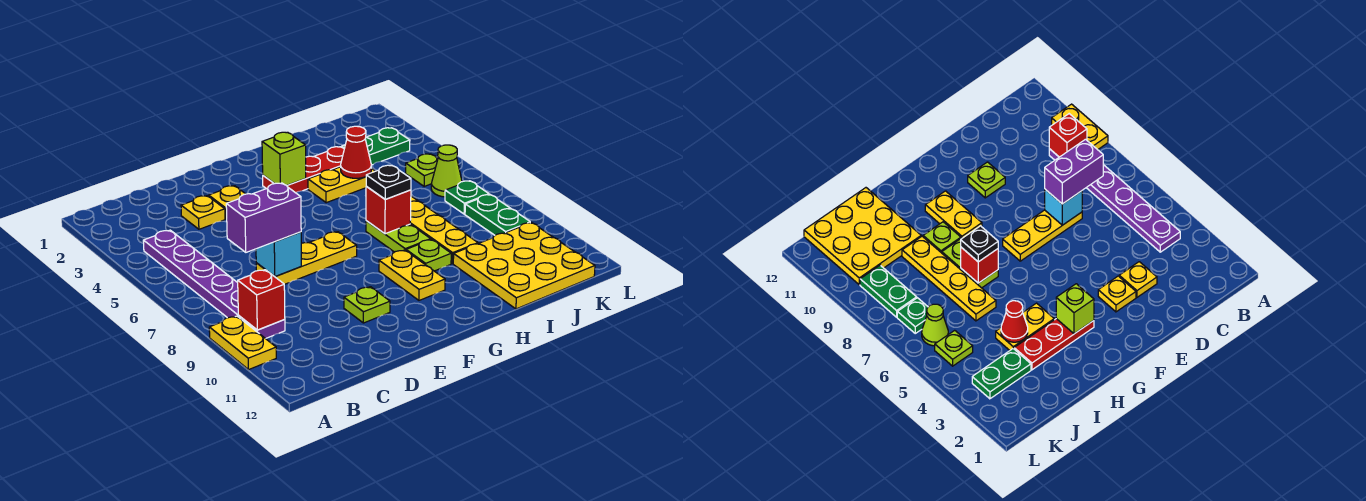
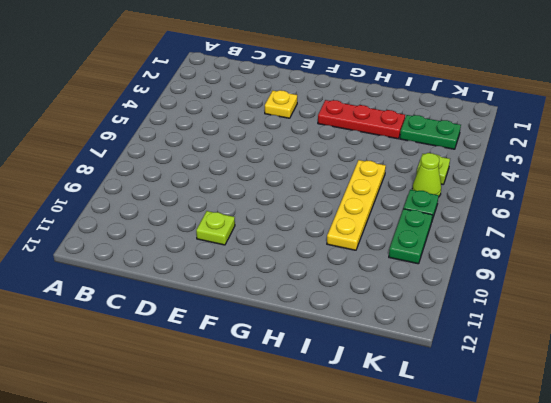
none -> yellow plate A9:A10 level 1
none -> purple plate B4:B9 level 1
none -> yellow plate D3 level 1

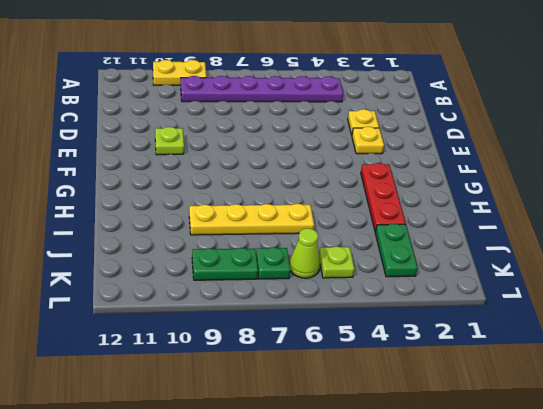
none -> yellow plate D7:F7 level 1
none -> yellow plate G9:G10 level 1
none -> yellow plate H4:I4 level 1

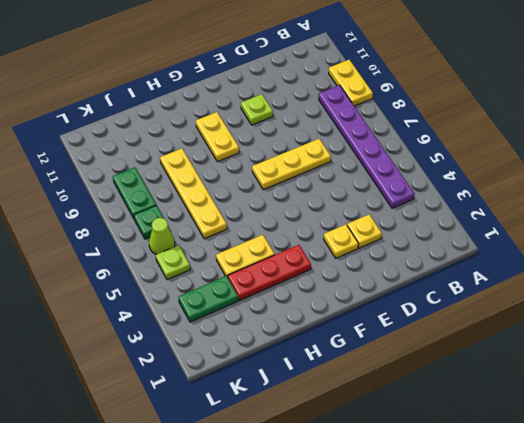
none -> lime plate H7:H8 level 1
none -> lime plate H9 level 1
none -> yellow plate I10:K12 level 1

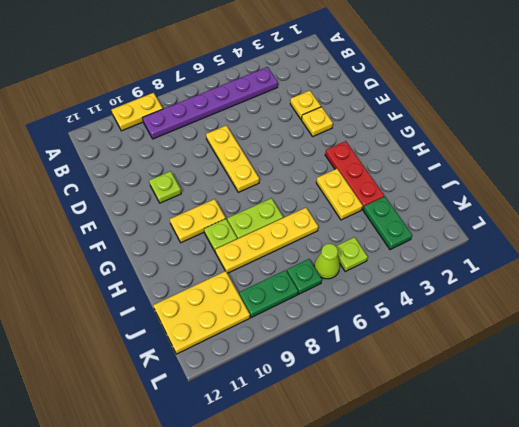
yellow plate J10:K12 level 1 -> yellow plate I10:K12 level 1
none -> red brick B9 level 2
none -> cyan brick D7 level 2
none -> lime brick G3 level 2

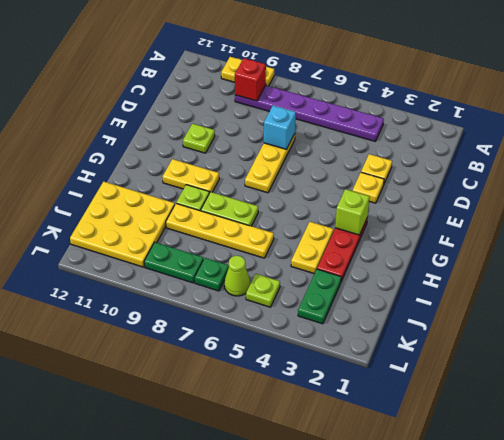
none -> red brick H7 level 2
none -> red cone I4 level 2
none -> purple brick C7:D7 level 3

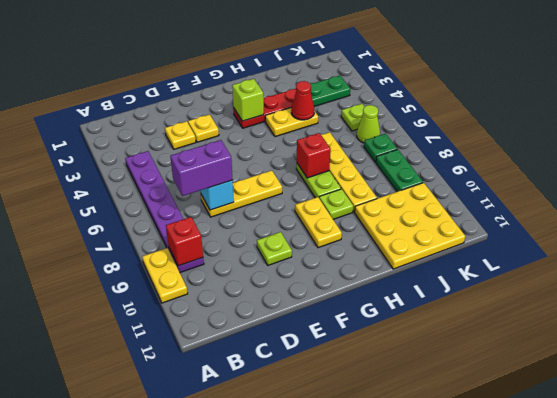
none -> black plate H7 level 3

